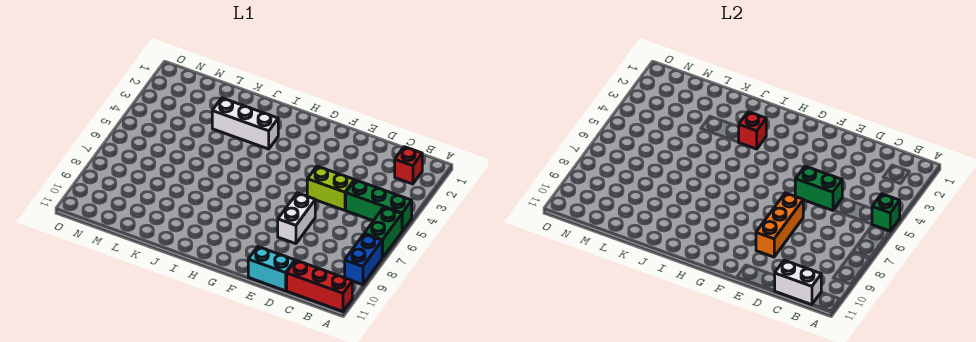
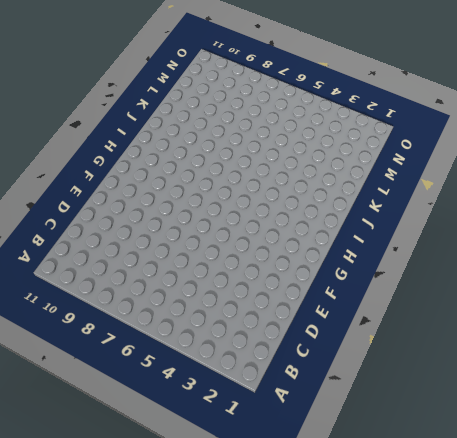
none -> green brick A5:C5 level 1
none -> green brick A6:A7 level 1
none -> blue brick A8:A9 level 1

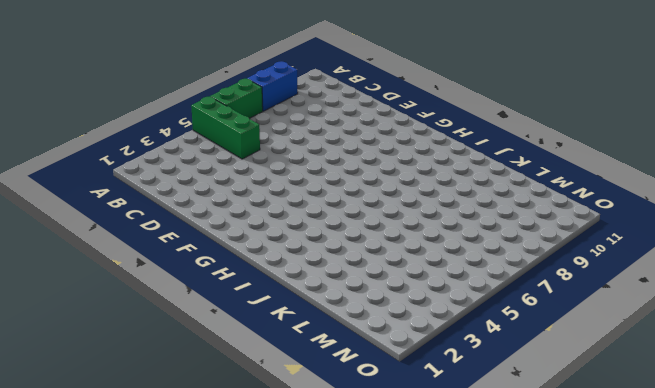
none -> red brick A11:C11 level 1
none -> red brick B2 level 1
none -> lime brick D5:E5 level 1

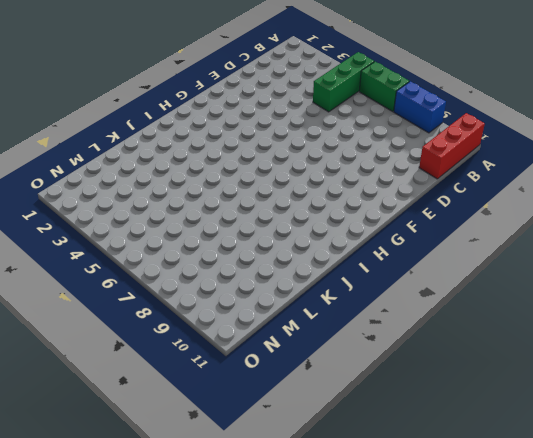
none -> red brick B2 level 1
none -> lime brick D5:E5 level 1
none -> cyan brick D11:E11 level 1

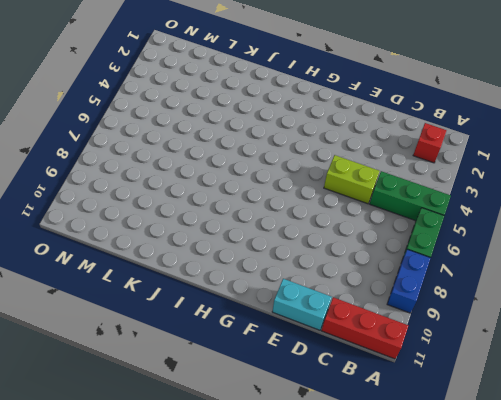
none -> white brick E7:E8 level 1
none -> white brick I3:K3 level 1
none -> green brick A5 level 2

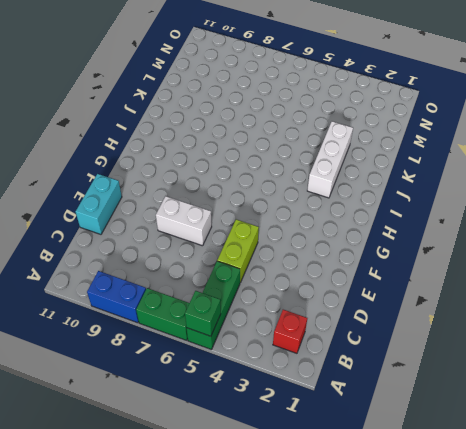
none -> red brick A11:C11 level 1
none -> white brick B11:C11 level 2
none -> green brick D5:E5 level 2

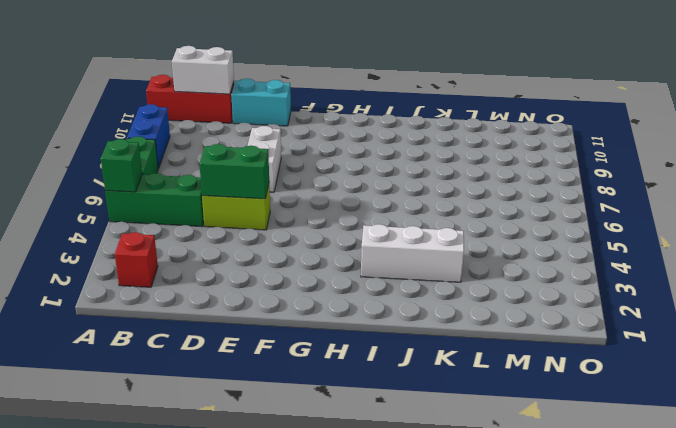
none -> orange brick E7:E9 level 2
none -> red brick I3 level 2

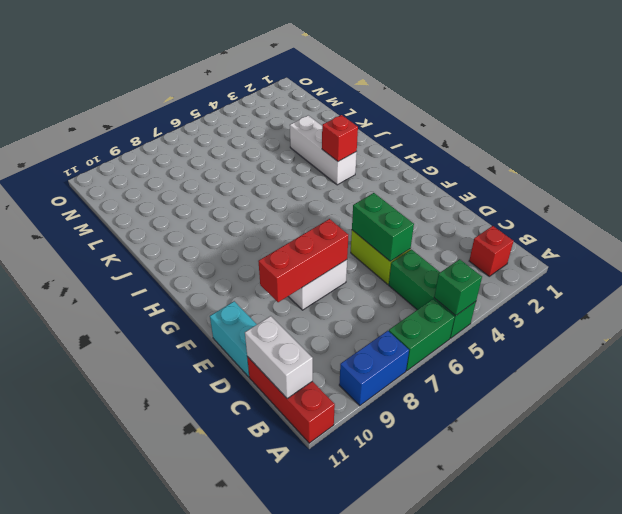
red brick E7:E9 level 2 -> orange brick E7:E9 level 2

